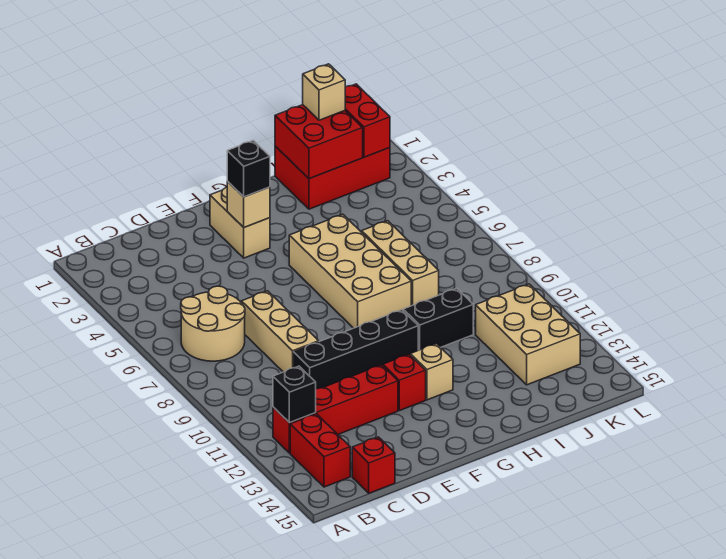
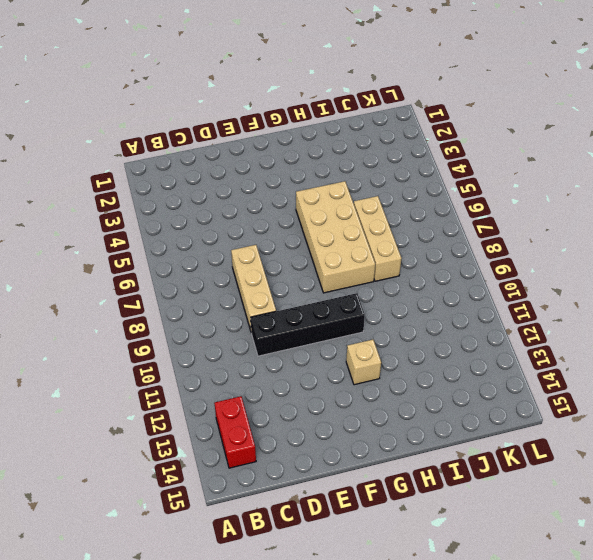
none -> tan round brick B6:C7 level 1
none -> red brick B12:E12 level 1
none -> red brick C15 level 1

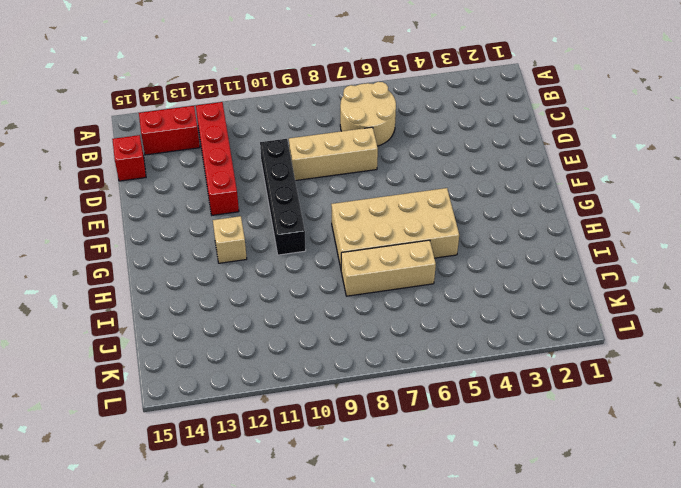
none -> tan brick F2:F3 level 1
none -> red brick F12 level 1
none -> black brick H10:I10 level 1

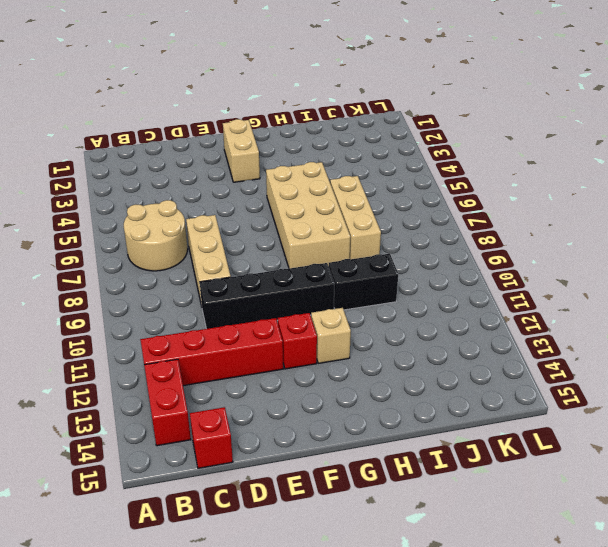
none -> red brick I1:K2 level 1
none -> tan brick J11:K13 level 1
none -> black brick B12 level 2

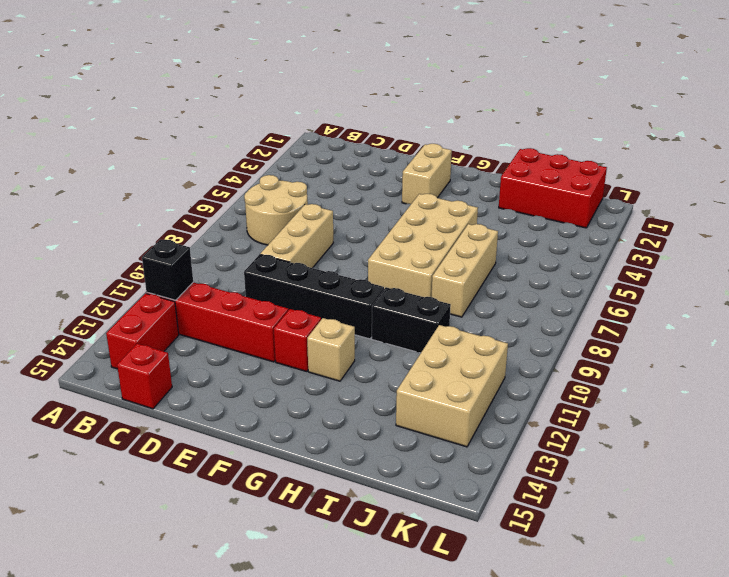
none -> tan brick F3 level 2
none -> red brick I1:J2 level 2
none -> red brick K1:K2 level 2

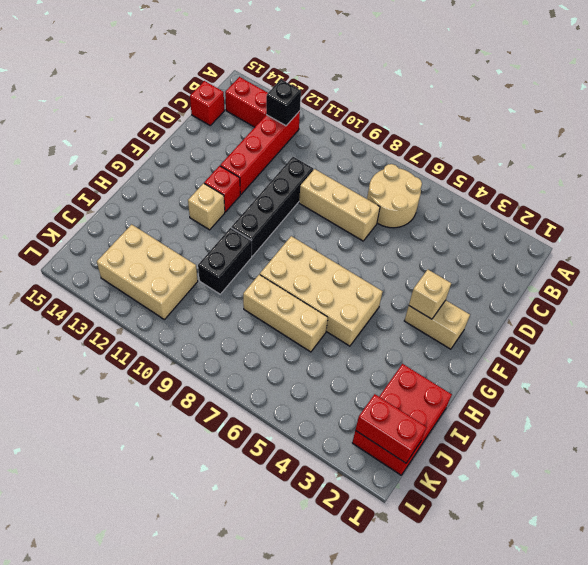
none -> red brick I1:J2 level 2
none -> black brick F3 level 3
none -> tan brick J1 level 3

